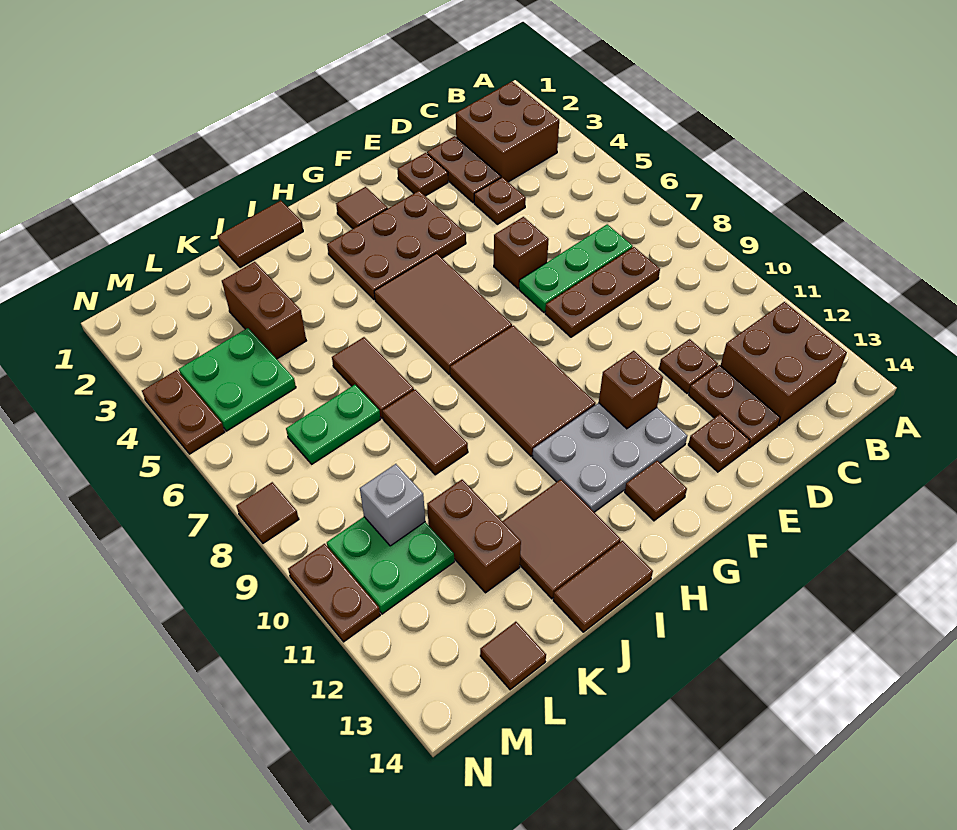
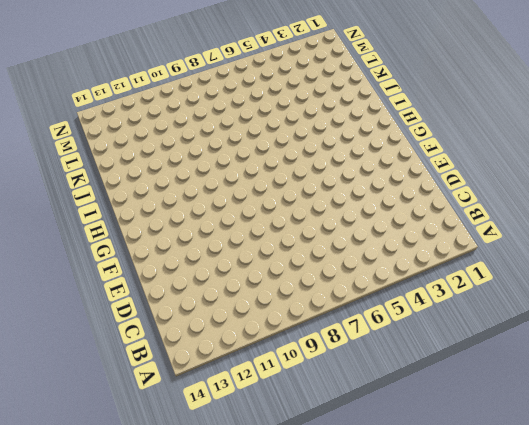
none -> brown brick B2:C3 level 1
none -> brown brick B12:C13 level 1
none -> green plate C7:E7 level 1
none -> brown plate C8:E8 level 1

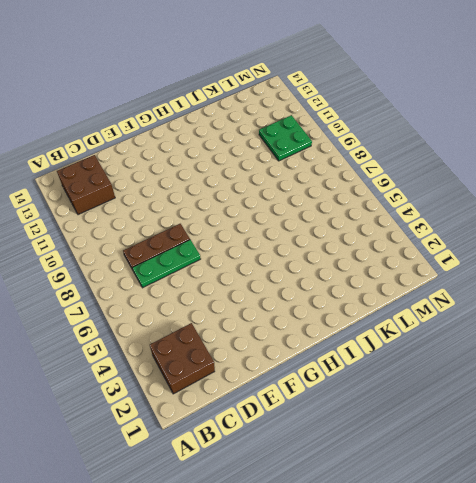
none -> brown plate D2:D3 level 1
none -> brown plate D4 level 1
none -> brown plate D11 level 1
none -> brown plate D12:D13 level 1

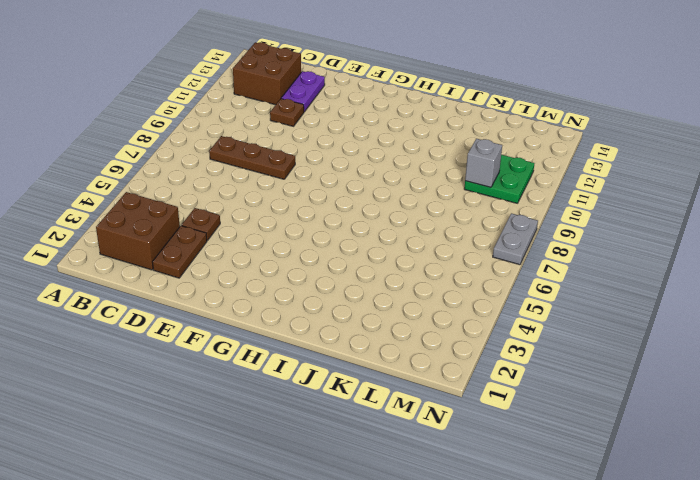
purple plate D12:D13 level 1 -> brown plate D12:D13 level 1
grey plate N7:N8 level 1 -> brown tile N8 level 1
none -> green plate C7:E7 level 1
none -> brown plate E2 level 1
none -> brown brick E6 level 1
none -> brown plate E13 level 1

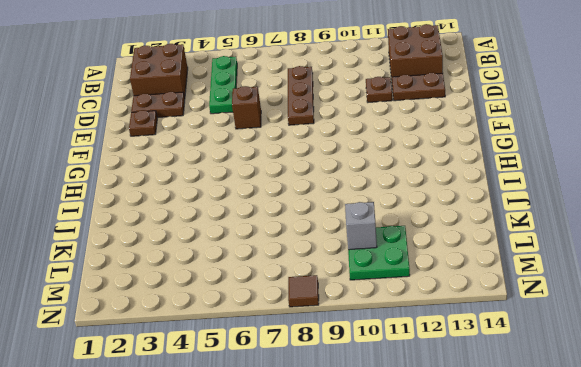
green plate B5:D5 level 1 -> green plate C7:E7 level 1
none -> brown plate D4 level 1
none -> brown plate E13 level 1
none -> brown plate F3:H4 level 1
none -> grey plate F11:H12 level 1

